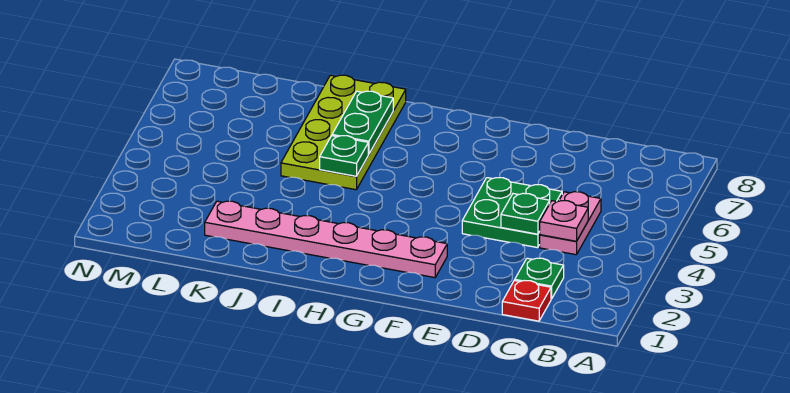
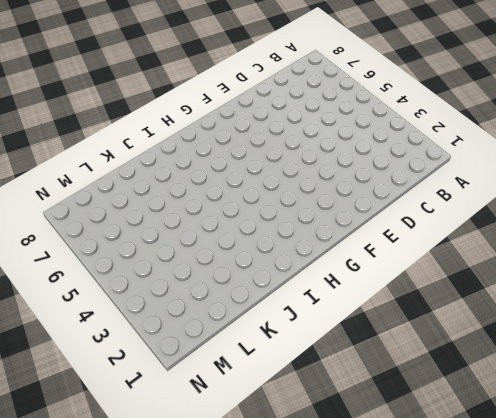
none -> red plate C1 level 1
none -> green plate C2 level 1

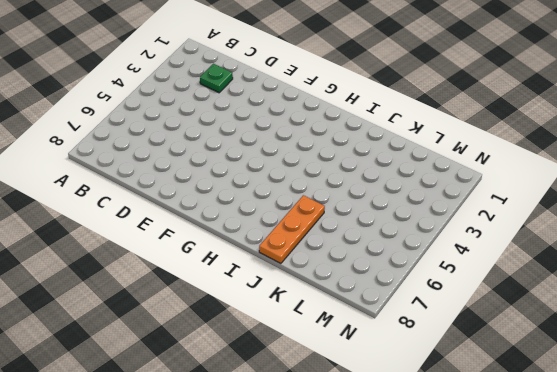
orange plate J6:J8 level 1 -> lime plate I5:J8 level 1
none -> red plate C1 level 1
none -> pink plate C4:C5 level 1

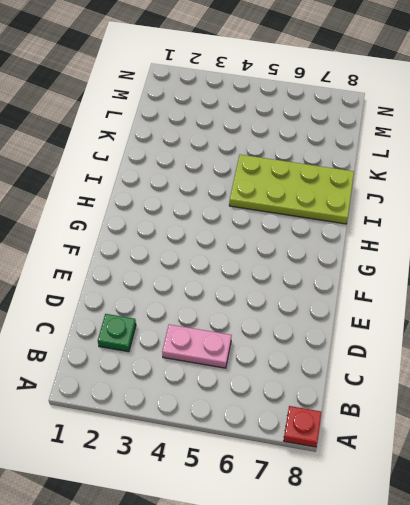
red plate A8 level 1 -> red plate C1 level 1
none -> green plate D4:E5 level 1
none -> pink plate F2:K2 level 1

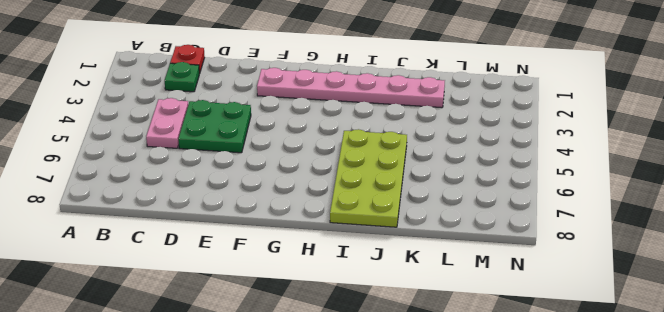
none -> pink plate C4 level 2
none -> green plate D4 level 2

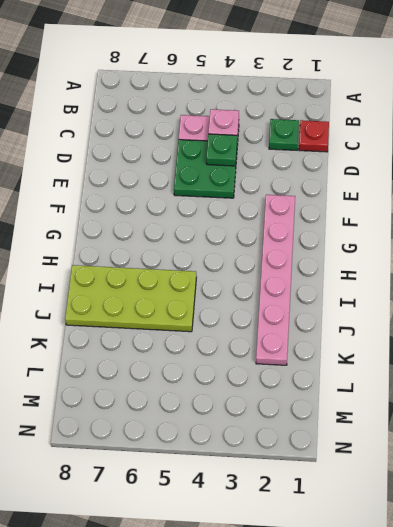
none -> green plate I5 level 2
none -> green plate I6:I7 level 2

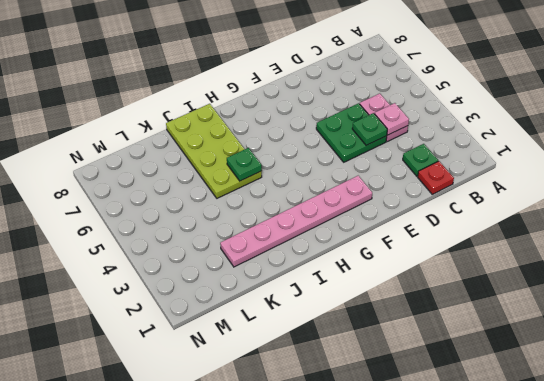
none -> green plate I6:I7 level 2

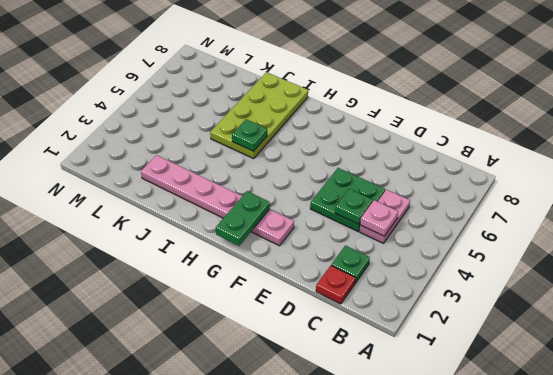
green plate G1:G2 level 2 -> green plate I6:I7 level 2

